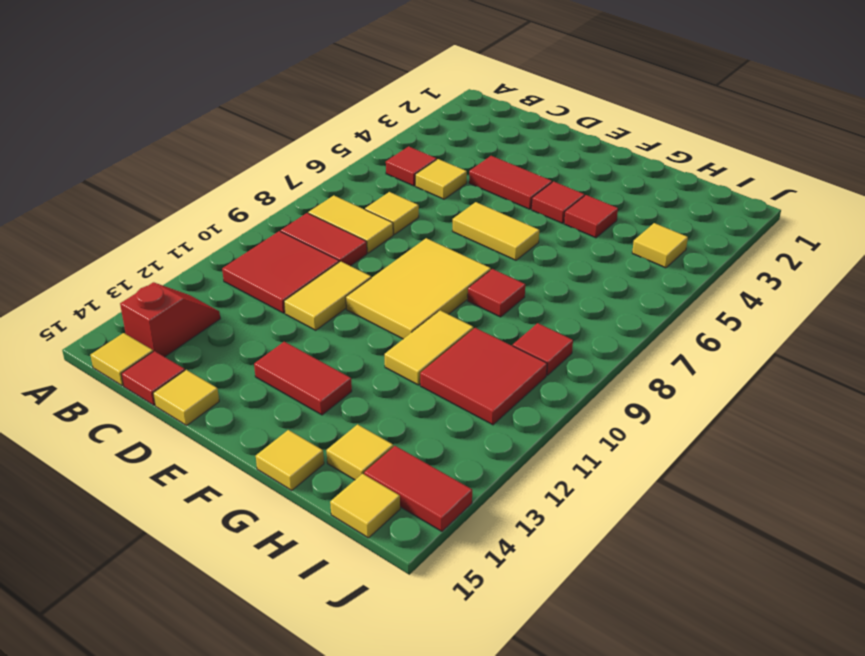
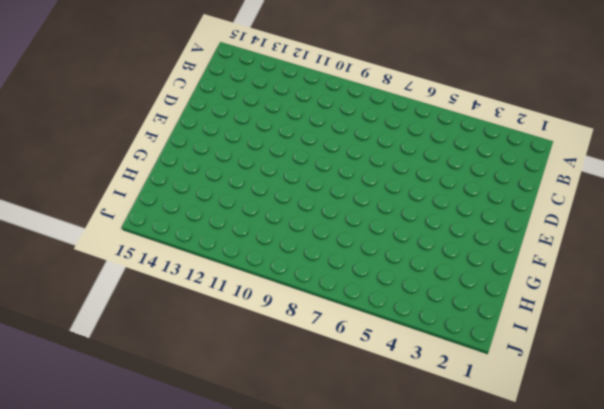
none -> red tile B5 level 1
none -> yellow tile B8:C8 level 1
none -> red tile B9:C9 level 1

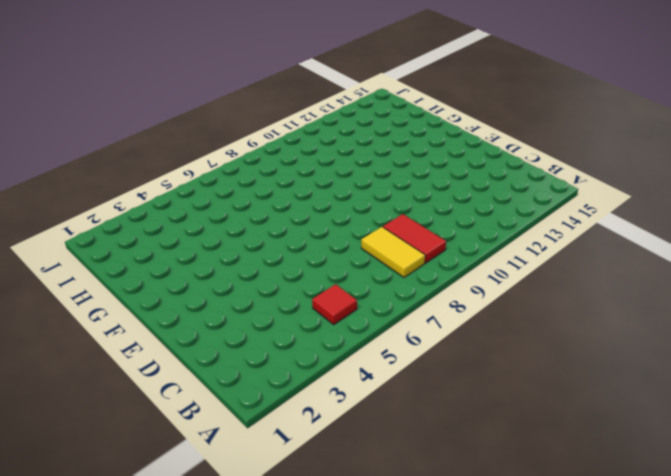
none -> red tile B10:C11 level 1
none -> red slope B13:B14 level 1 top 14
none -> yellow tile B15 level 1

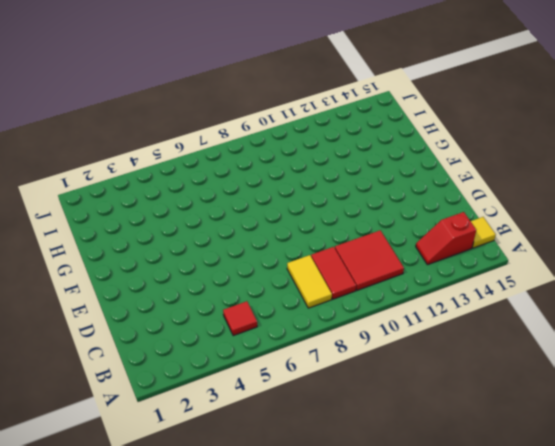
none -> yellow tile C5 level 1
none -> yellow tile C7 level 1
none -> red tile C15 level 1

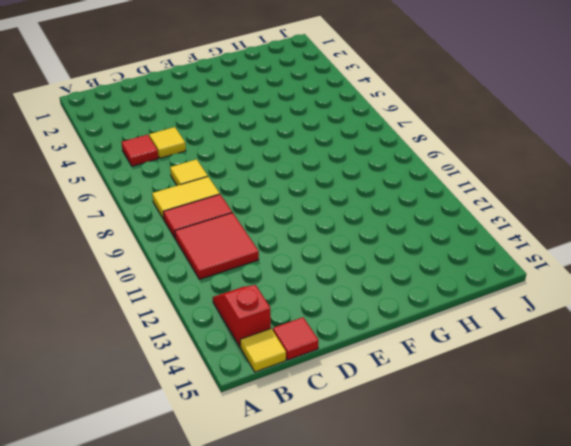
none -> red tile D4:E4 level 1
none -> yellow tile D10:D11 level 1
none -> yellow tile D15 level 1

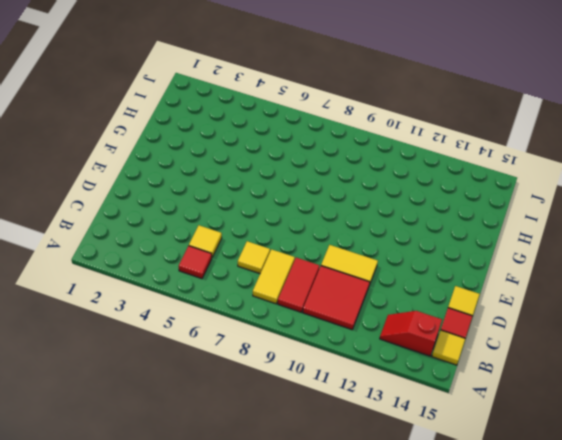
none -> red tile D4:E4 level 1
none -> yellow tile E6:F6 level 1
none -> yellow tile E8:F10 level 1

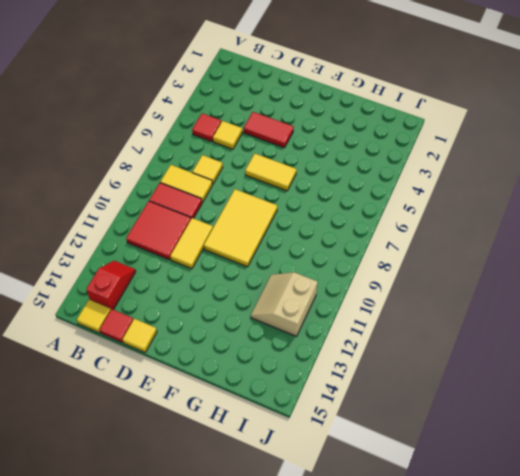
tan slope H11:I12 level 1 top I -> red tile H10:I11 level 1
none -> red tile E13:F13 level 1
none -> red tile F4 level 1
none -> red tile G4 level 1

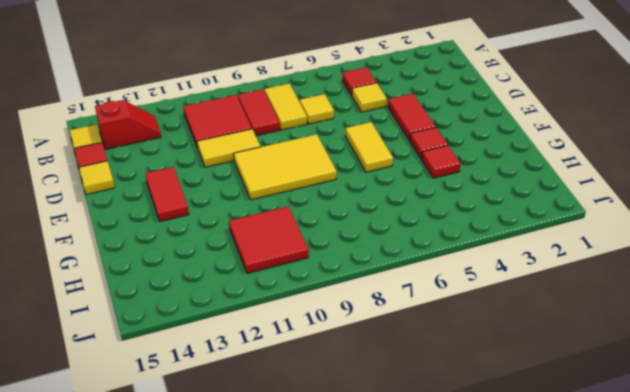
none -> red tile G8 level 1
none -> yellow tile G10:G11 level 1
none -> yellow tile G15 level 1

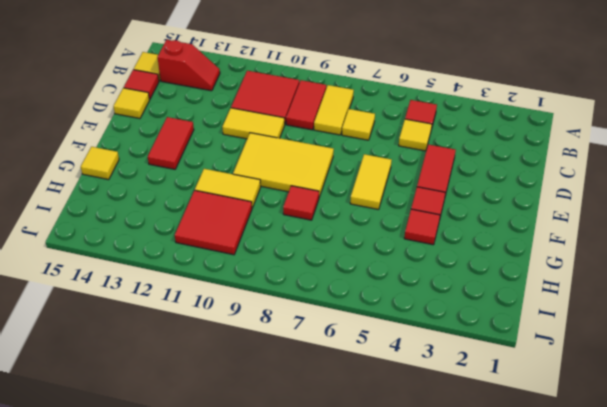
none -> yellow tile H14 level 1
none -> yellow tile I4 level 1
none -> red tile I9 level 1

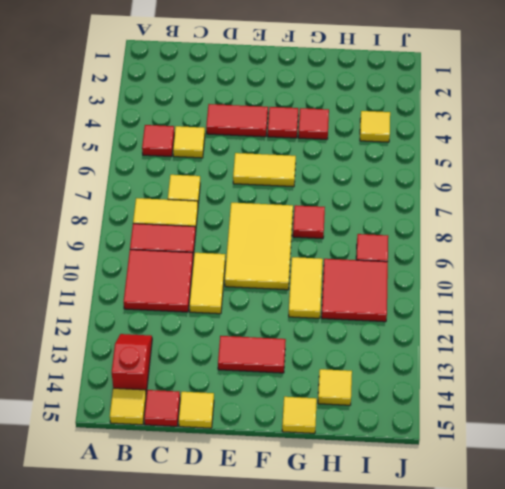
none -> red tile I14:J14 level 1
none -> yellow tile I15 level 1

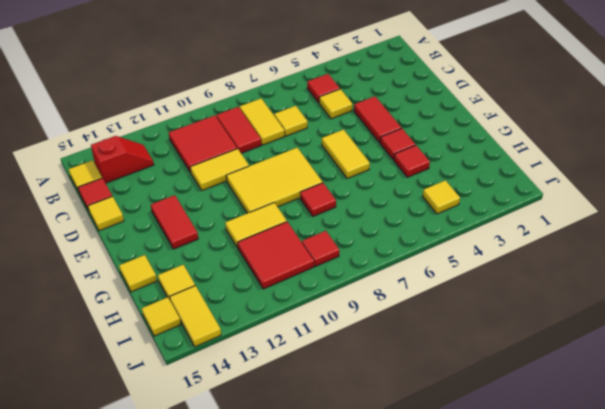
yellow tile I14:J14 level 1 -> red tile I14:J14 level 1

